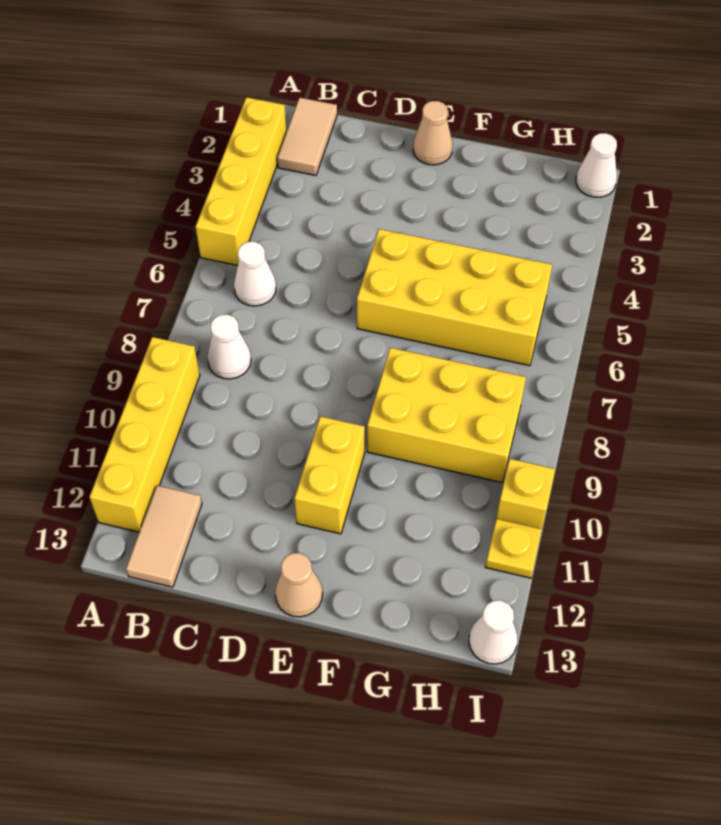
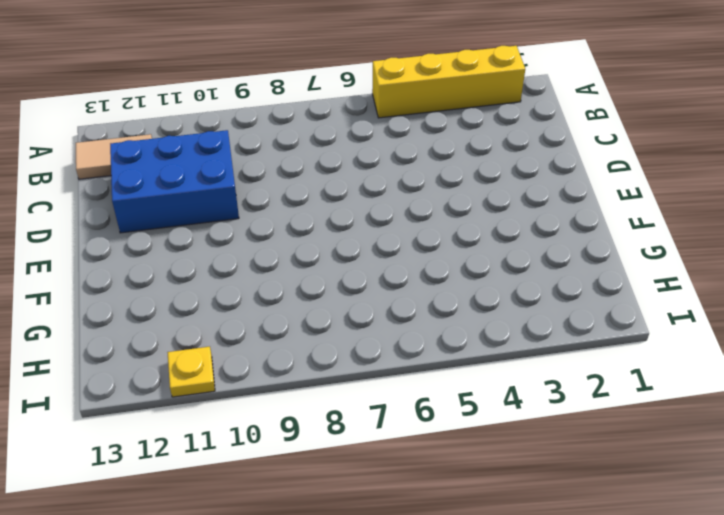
blue brick C10:D12 level 1 -> none
none -> yellow brick A9:A12 level 1
none -> tan tile B1:B2 level 1
none -> white cone B6 level 1

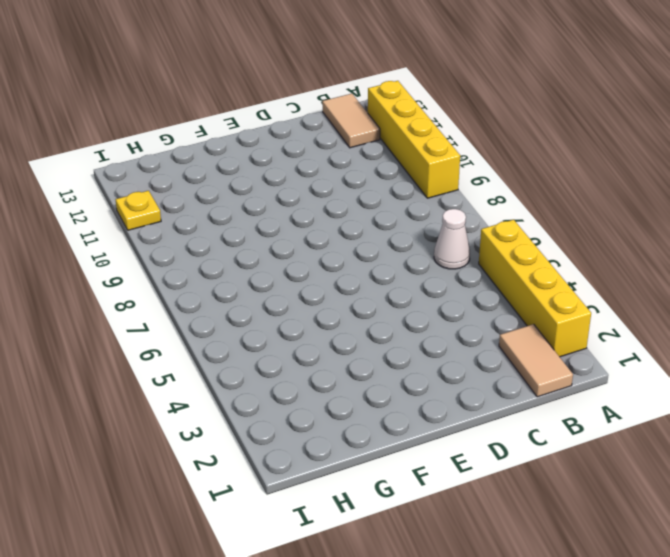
none -> white cone B8 level 1
none -> tan cone E1 level 1
none -> yellow brick E5:H6 level 1

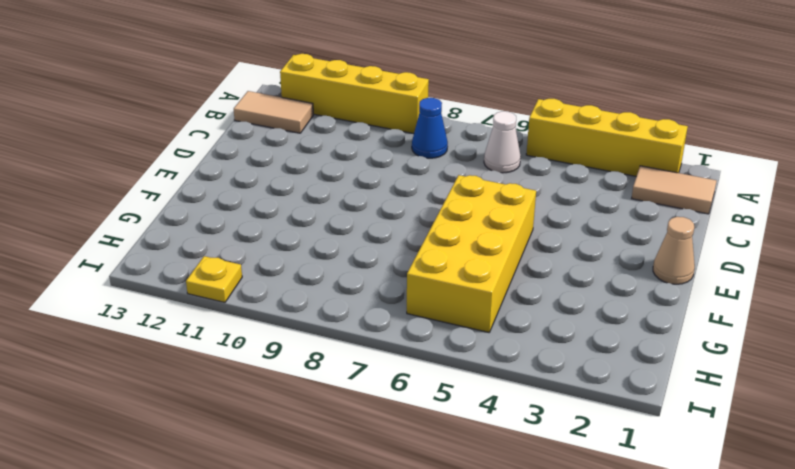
blue cone B8 level 1 -> white cone B8 level 1
none -> yellow brick E10:E11 level 1
none -> tan cone E13 level 1
none -> yellow brick F8:H9 level 1

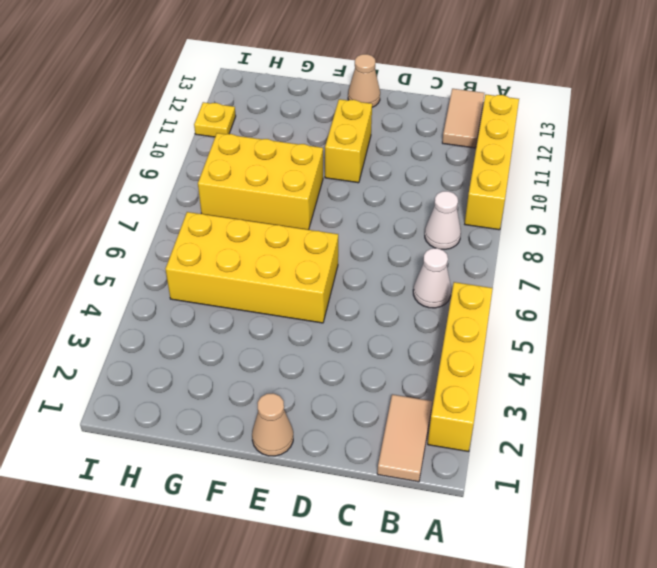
none -> white cone I1 level 1
none -> yellow brick I10 level 1
none -> white cone I13 level 1

